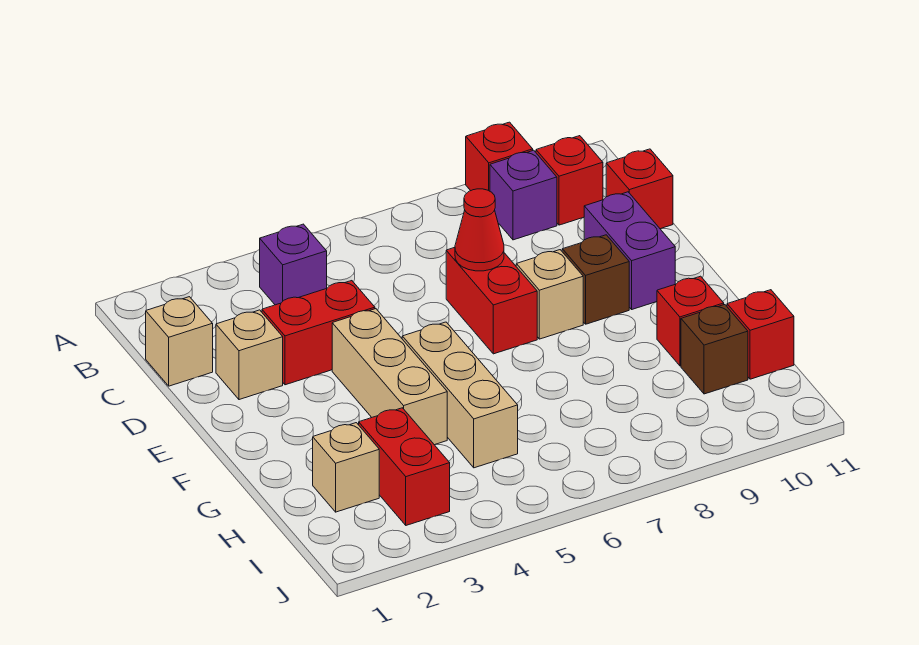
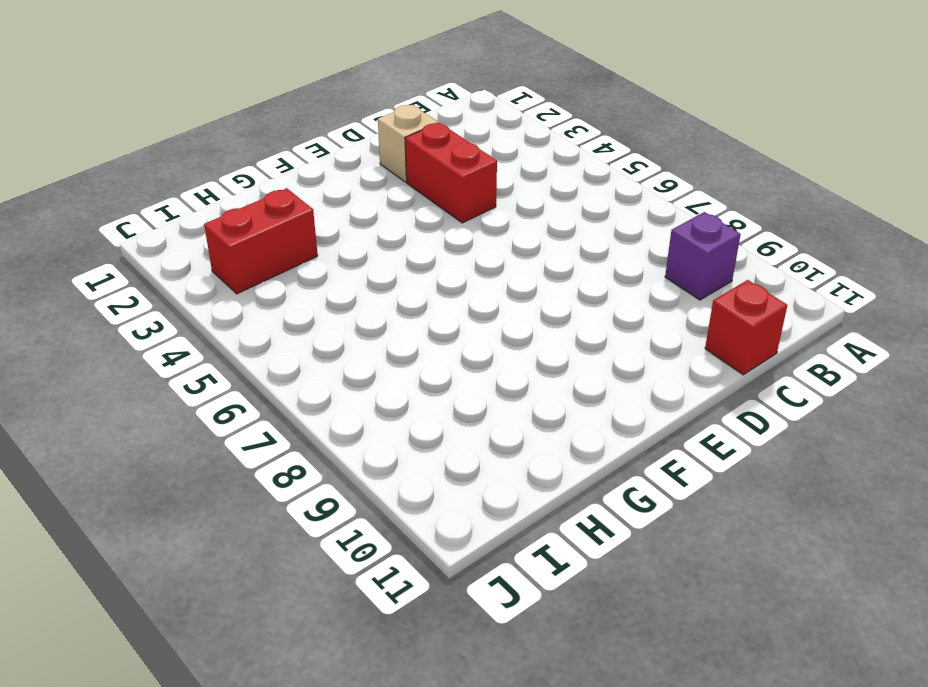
none -> red brick A9 level 1
none -> purple brick B4 level 1
none -> red brick B10 level 1

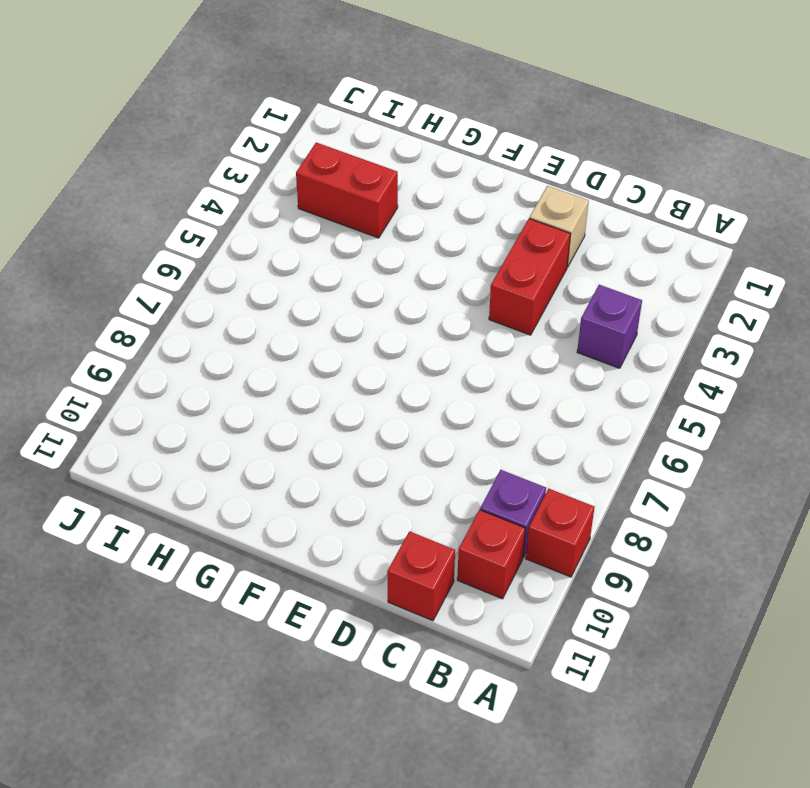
none -> tan brick C1 level 1
none -> red brick D7:E7 level 1
none -> purple brick D10:E10 level 1

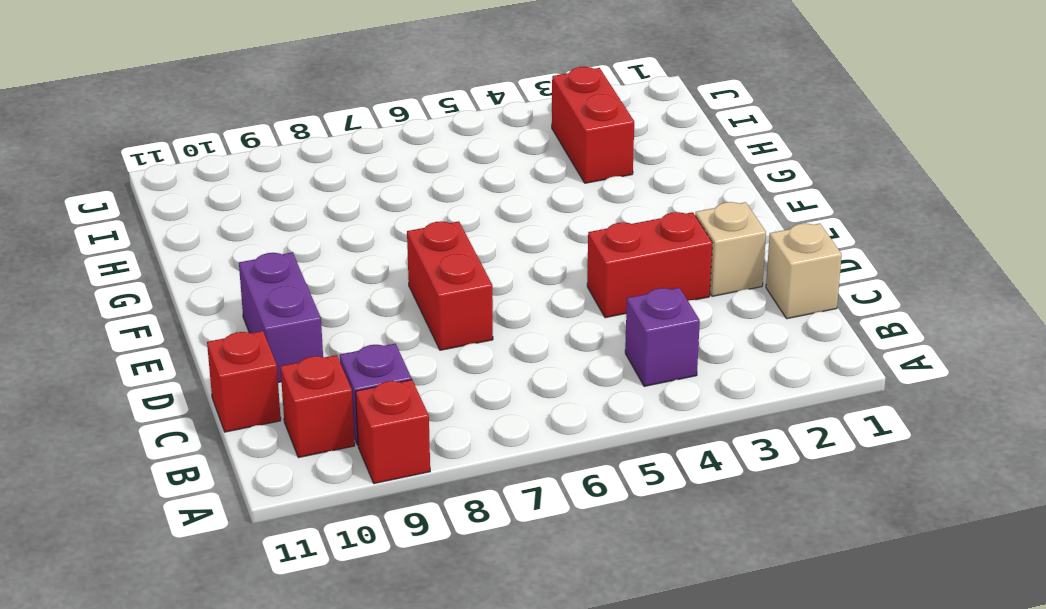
none -> tan brick E4:G4 level 1
none -> tan brick E8 level 1
none -> brown brick E9 level 1

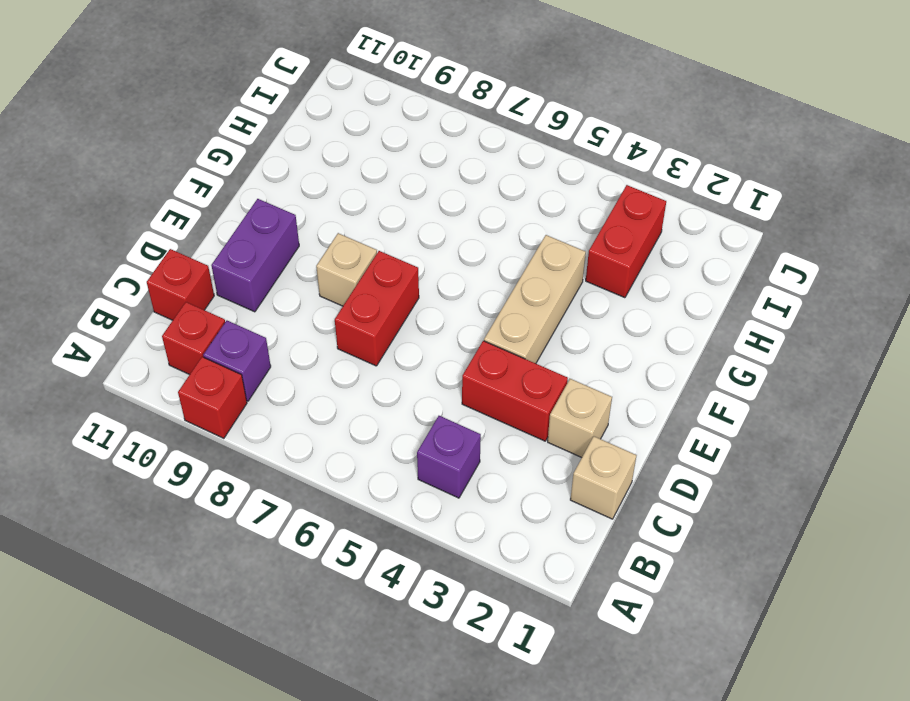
none -> brown brick E9 level 1
none -> tan brick F5:H5 level 1
none -> red brick G10 level 1

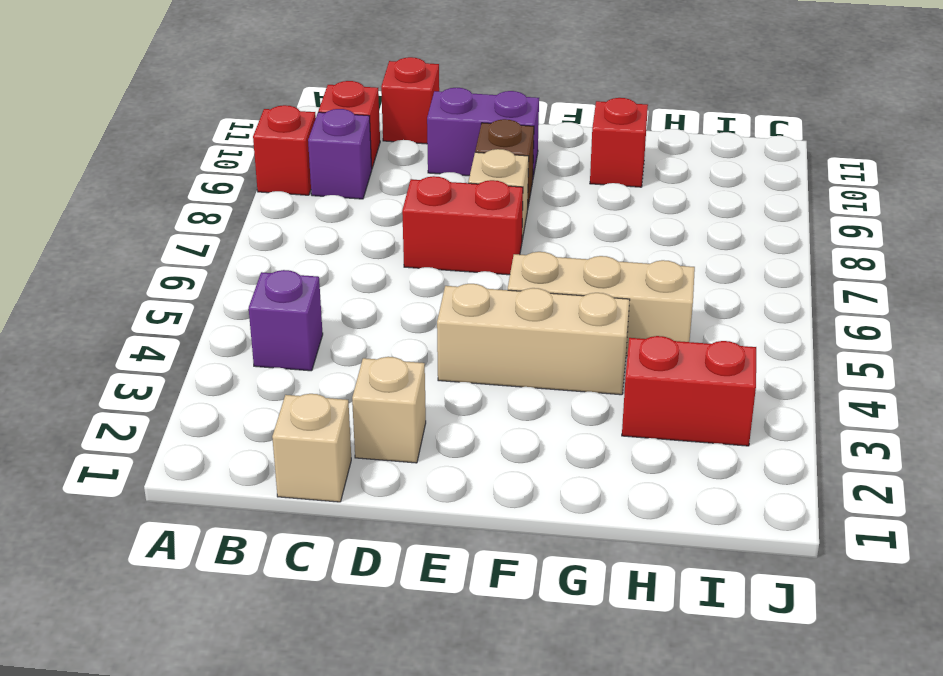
none -> red brick D3:D4 level 1
none -> tan brick H2 level 1
none -> brown brick H10 level 1

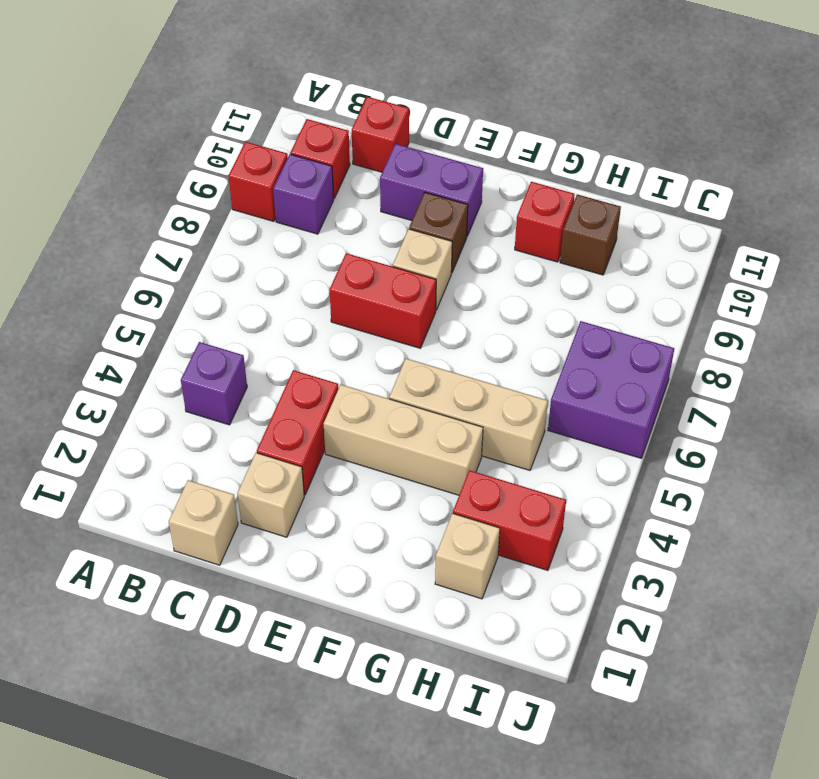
purple brick I6:J7 level 1 -> none
none -> red brick H11 level 1
none -> red cone D7 level 2

